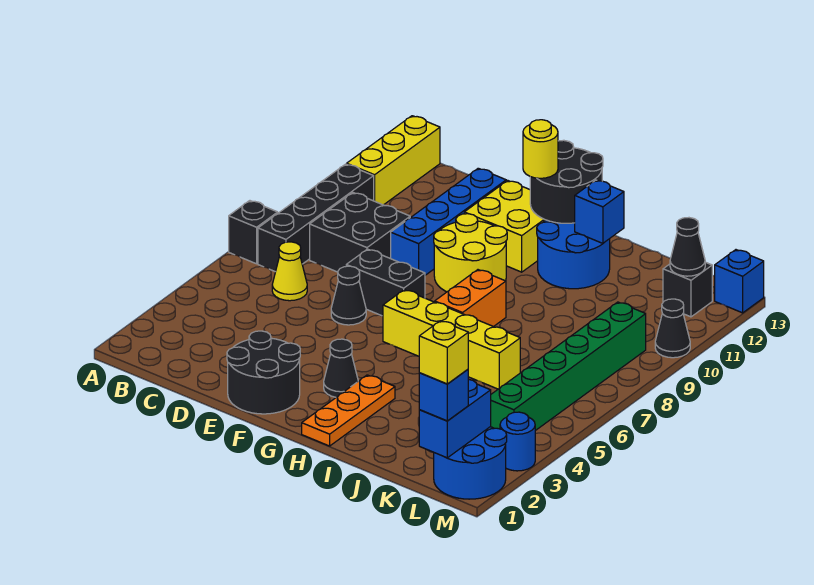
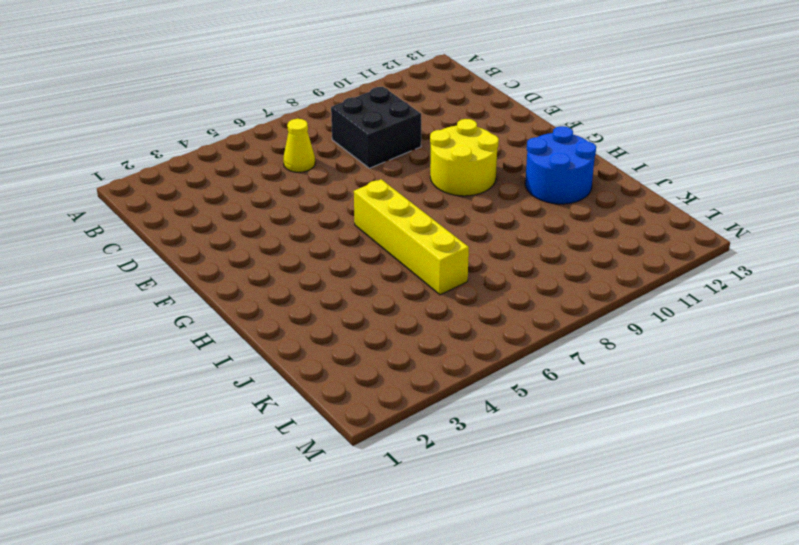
none -> black brick A7 level 1
none -> black brick B7:B10 level 1
none -> yellow brick B11:B13 level 1

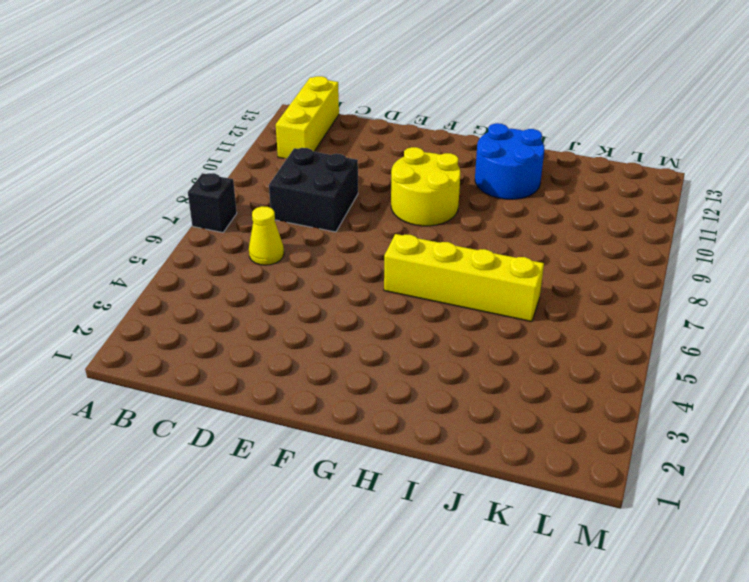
none -> black brick B7:B10 level 1
none -> black round brick E1:F2 level 1
none -> black cone E6 level 1

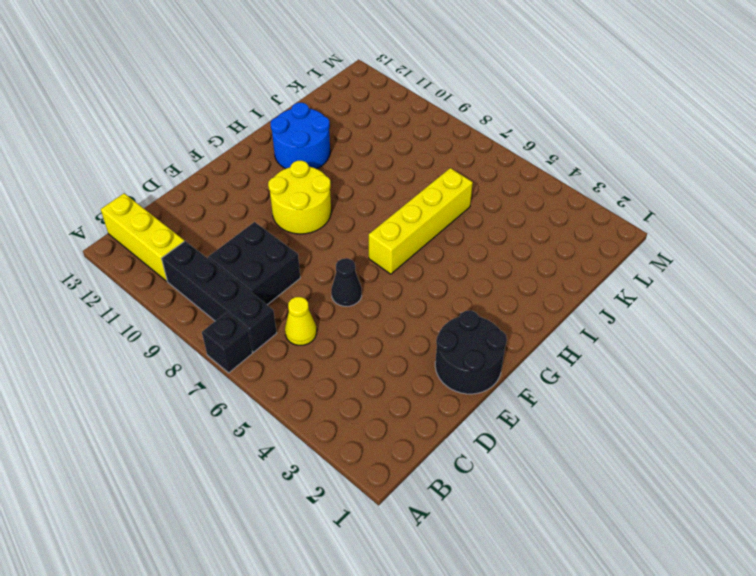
none -> black brick E7:F7 level 1
none -> blue brick E9:E12 level 1
none -> yellow brick F11:G12 level 1

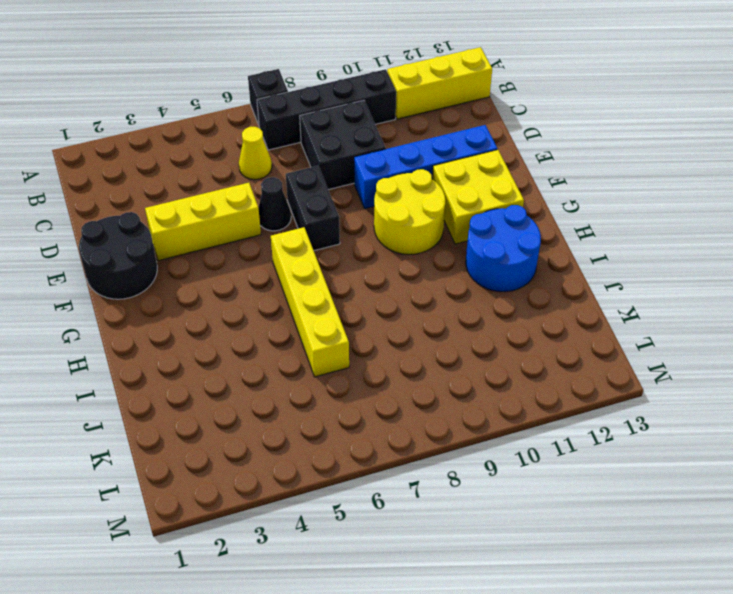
yellow brick E3:E5 level 1 -> none
none -> black cone G3 level 1
none -> orange plate H1:H3 level 1
none -> orange brick H7:H8 level 1

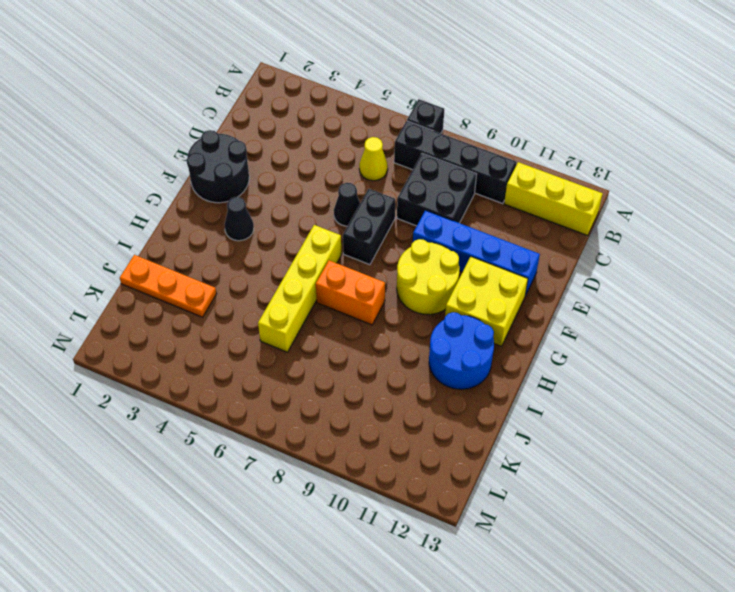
orange plate J1:J3 level 1 -> orange plate H1:H3 level 1
none -> blue round brick L1:M2 level 1
none -> green brick L4:L9 level 1
none -> black brick L12 level 1

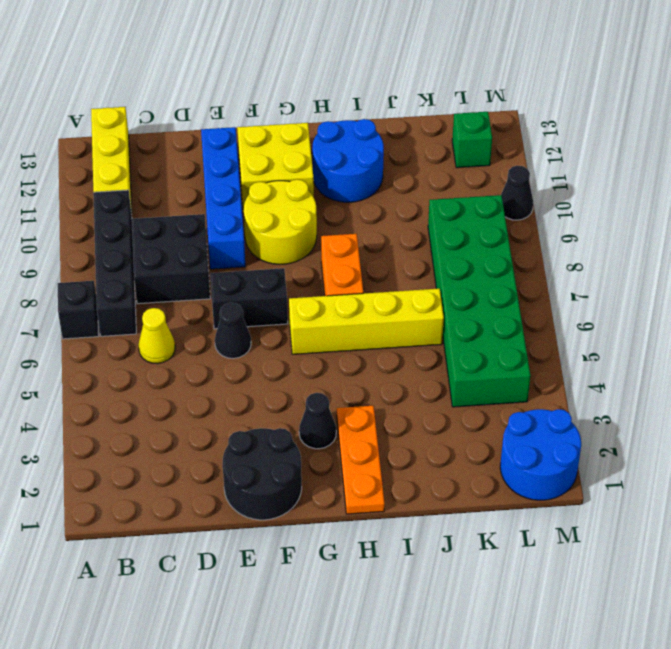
green brick K4:L9 level 1 -> green brick L4:L9 level 1
green brick L12 level 1 -> black brick L12 level 1
none -> blue round brick M3 level 1
none -> blue brick M13 level 1
none -> black round brick G12:H13 level 2

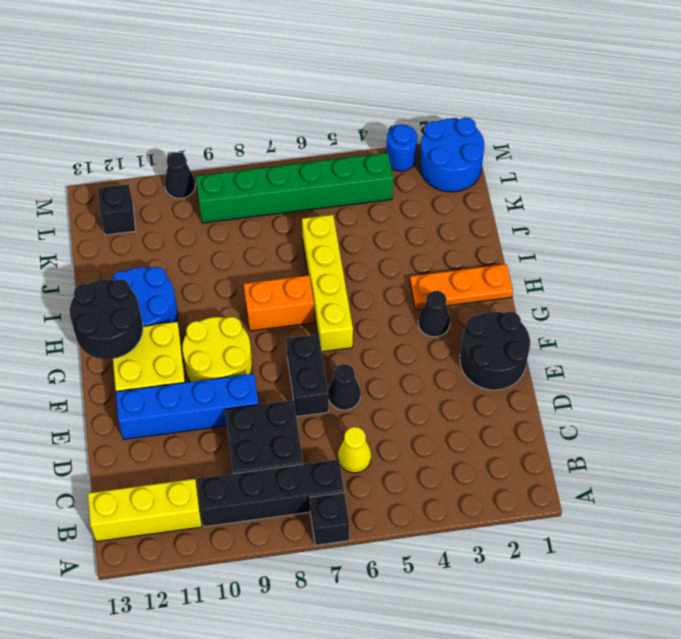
none -> blue brick M13 level 1
none -> blue brick I12 level 2
none -> blue brick L1:L2 level 2

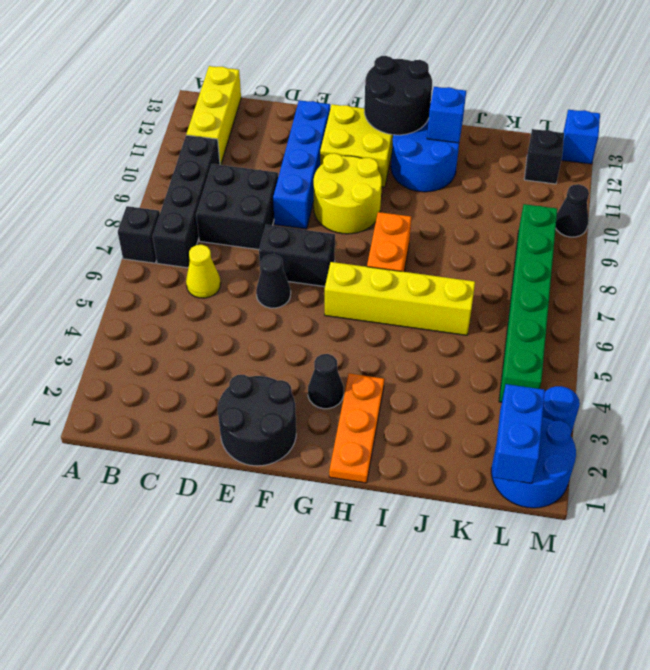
none -> black cone L12 level 2
none -> yellow round brick G12 level 3
none -> blue brick L1 level 3

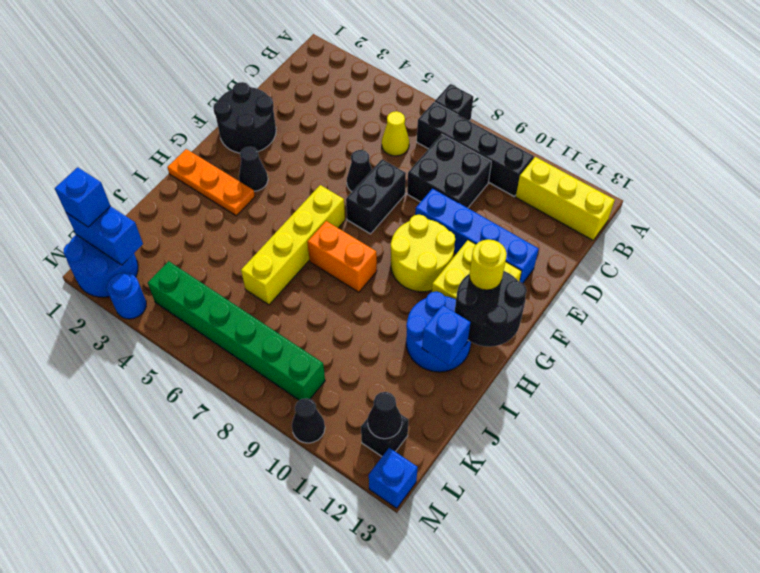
none -> yellow brick L1 level 4

